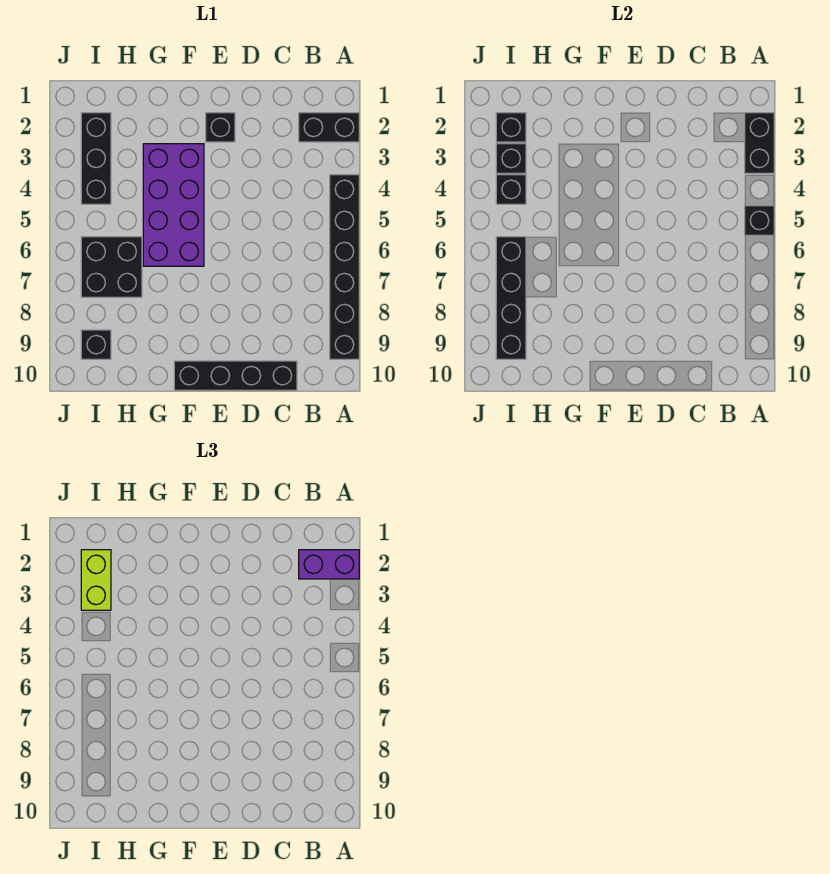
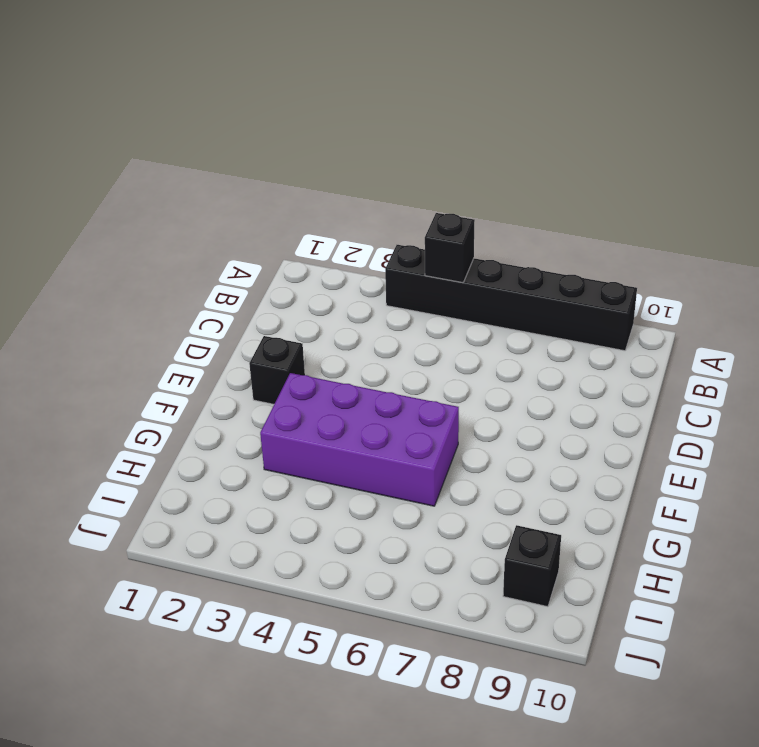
none -> black brick A2:B2 level 1
none -> black brick C10:F10 level 1
none -> black brick H6:I7 level 1

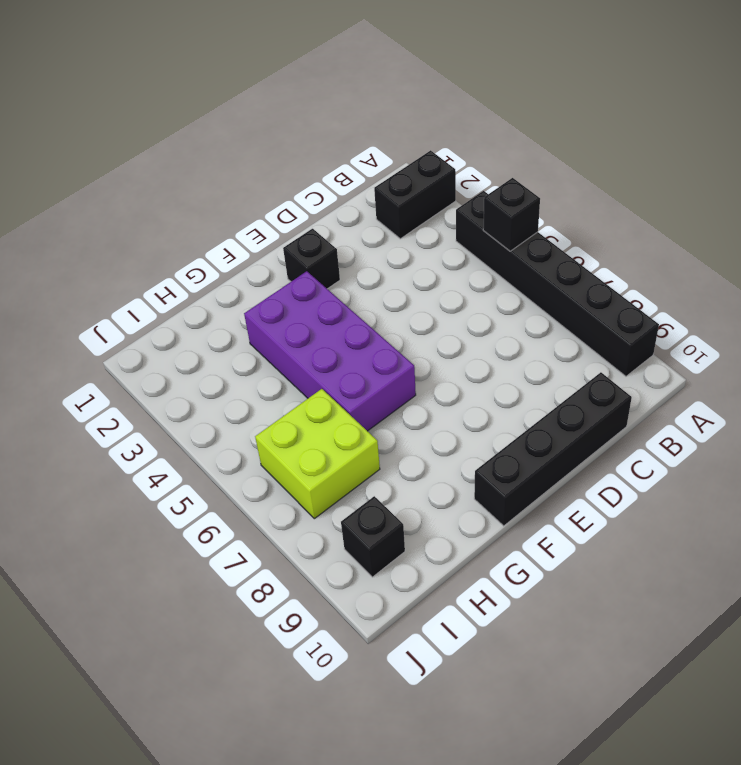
lime brick H6:I7 level 1 -> black brick H6:I7 level 1
none -> black brick I2:I4 level 1
none -> black brick A2:A3 level 2
none -> black brick I2 level 2

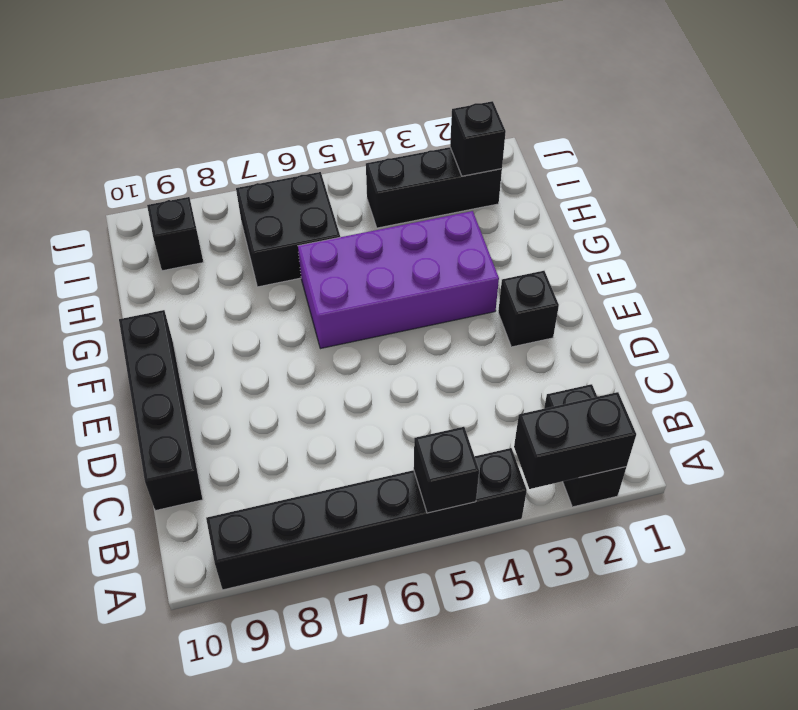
none -> black brick I3 level 2
none -> black brick I4 level 2
none -> black brick I6:I9 level 2

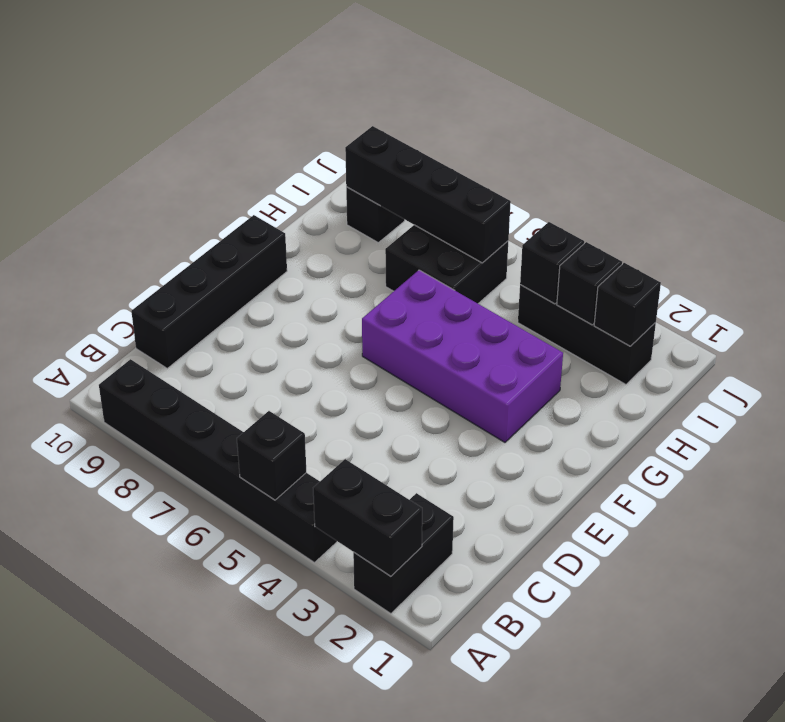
none -> black brick E2 level 1
none -> purple brick A2:B2 level 3
none -> lime brick I2:I3 level 3

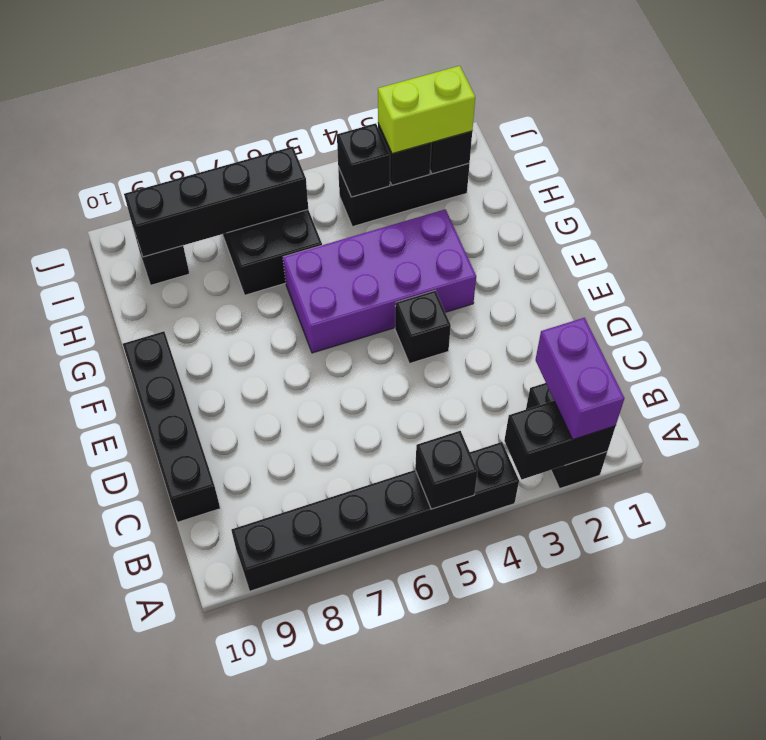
black brick E4 level 1 -> black brick E2 level 1

